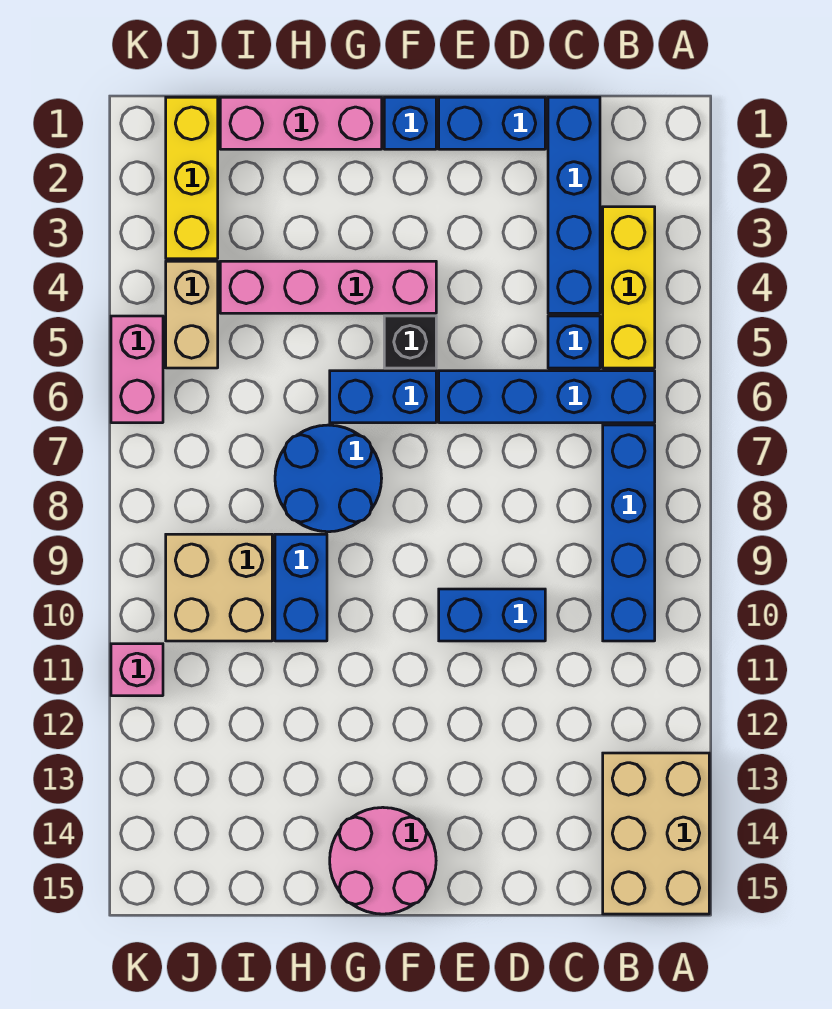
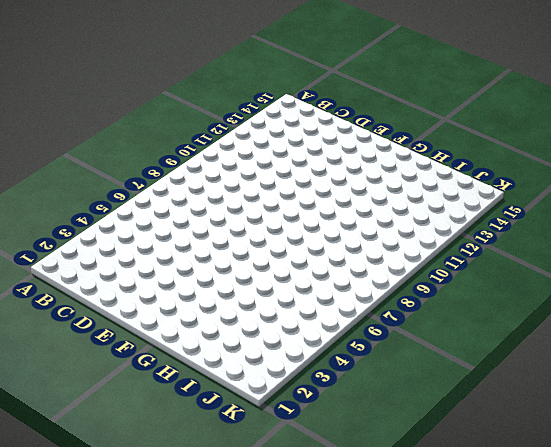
none -> tan brick A13:B15 level 1
none -> yellow brick B3:B5 level 1
none -> blue brick B6:E6 level 1

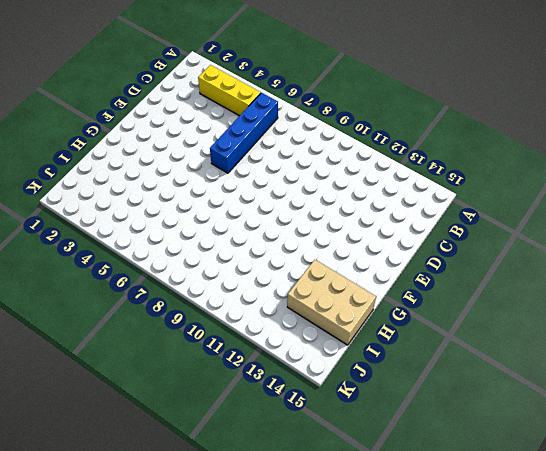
tan brick H13:I15 level 1 -> tan brick A13:B15 level 1
none -> blue brick B7:B10 level 1
none -> blue brick C1:C4 level 1
none -> blue brick C5 level 1

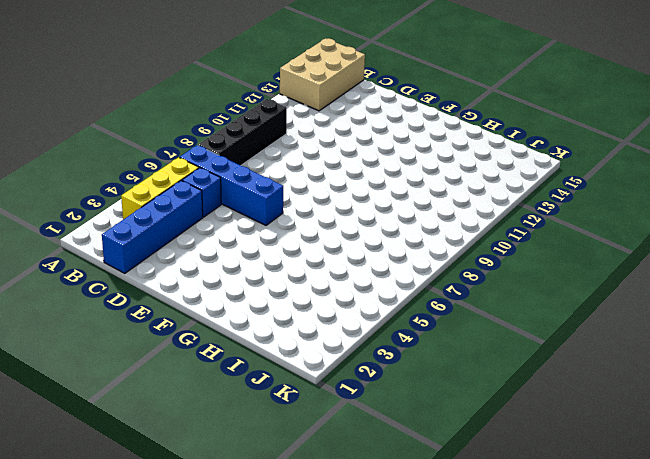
black brick B7:B10 level 1 -> blue brick B7:B10 level 1
none -> blue brick D1:E1 level 1
none -> blue brick D10:E10 level 1
none -> blue brick F1 level 1

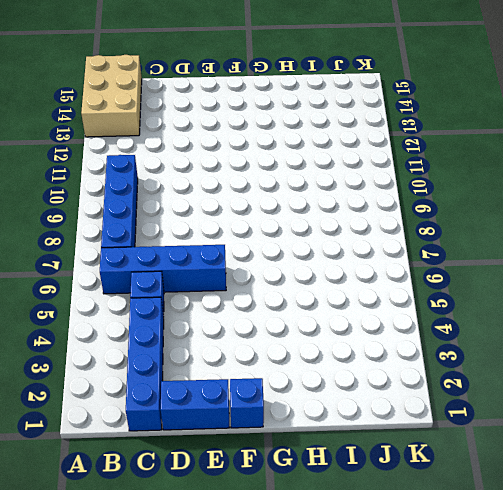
none -> yellow brick B3:B5 level 1
none -> blue brick D10:E10 level 1
none -> pink brick F4:I4 level 1

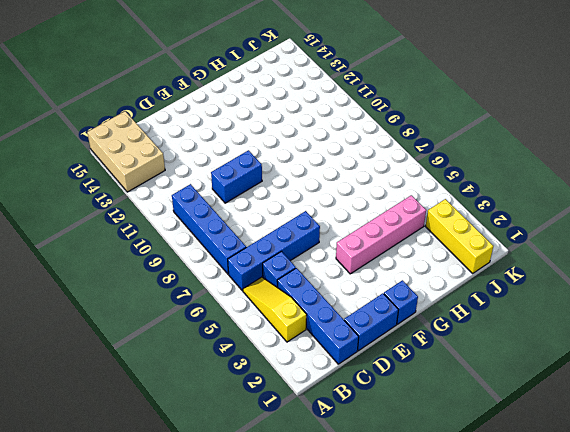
yellow slope B3:B5 level 1 top 3 -> yellow brick B3:B5 level 1
none -> black brick F5 level 1
none -> blue brick F6:G6 level 1
none -> pink round brick F14:G15 level 1

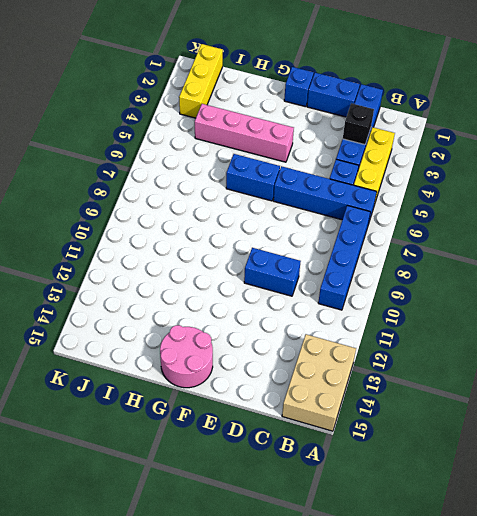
black brick C3 level 2 -> black brick F5 level 1
none -> pink brick G1:I1 level 1
none -> blue round brick G7:H8 level 1
none -> blue brick H9:H10 level 1

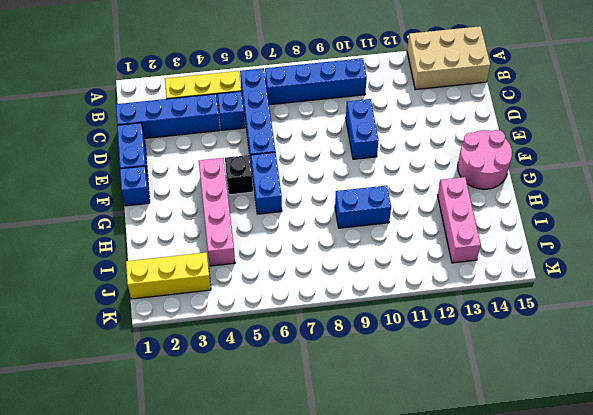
pink brick H13:J13 level 1 -> pink brick G1:I1 level 1
none -> blue round brick G7:H8 level 1
none -> tan brick I9:J10 level 1
none -> tan brick J4:J5 level 1

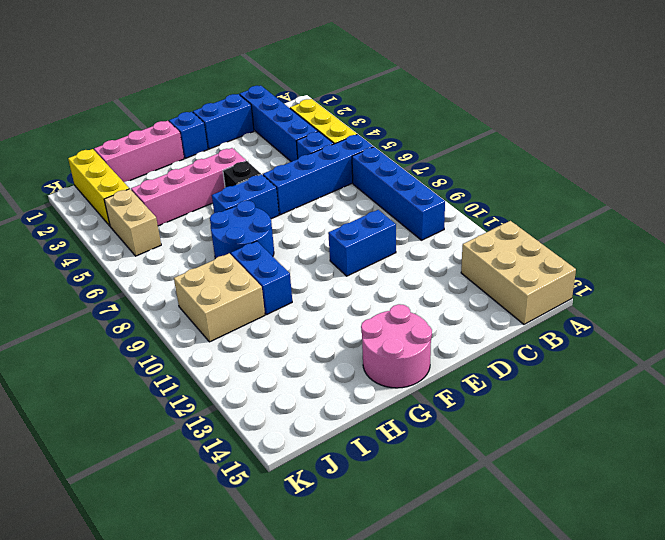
none -> pink brick K5:K6 level 1
none -> pink brick K11 level 1

